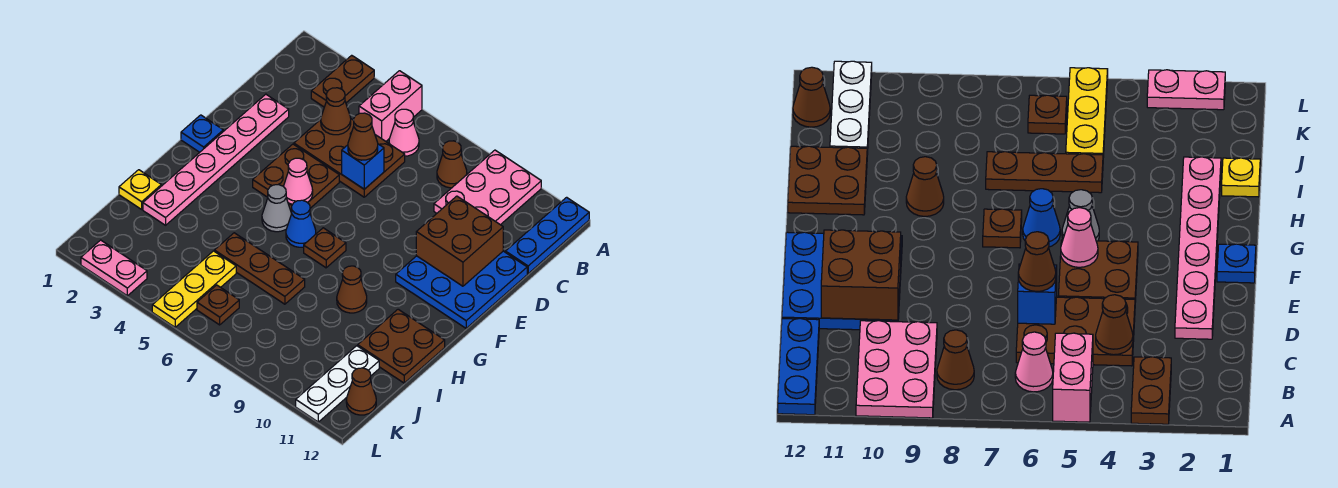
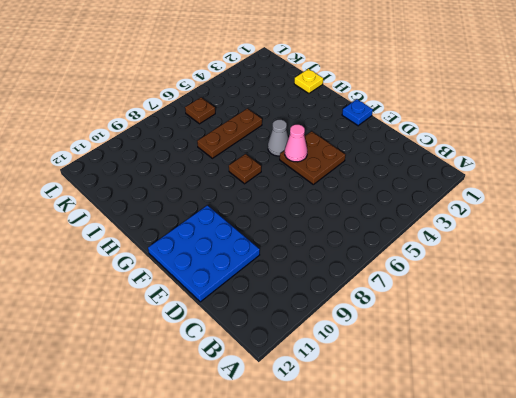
none -> brown plate A3:B3 level 1
none -> pink brick A5:B5 level 1
none -> pink plate A9:C10 level 1

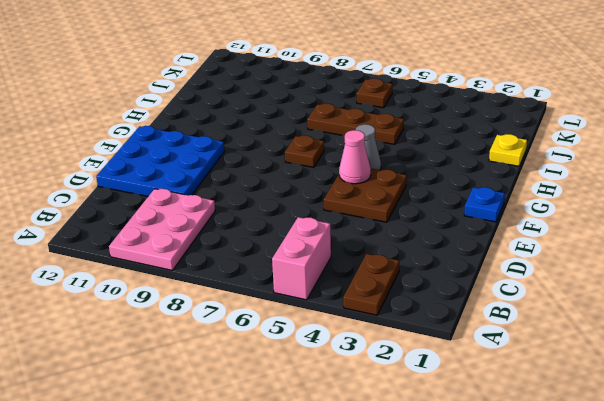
none -> blue plate A12:C12 level 1
none -> pink cone B6 level 1
none -> brown cone B8 level 1

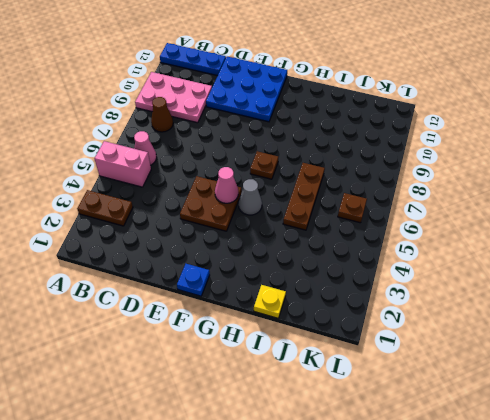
none -> brown plate C4:D6 level 1
none -> pink plate D2:I2 level 1
none -> blue cone G6 level 1

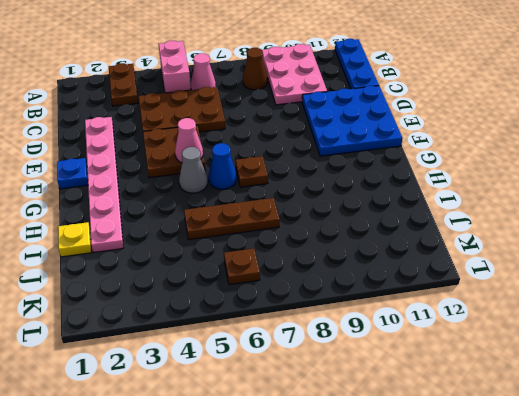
none -> brown cone H9 level 1
none -> brown plate H11:I12 level 1
none -> yellow plate J5:L5 level 1

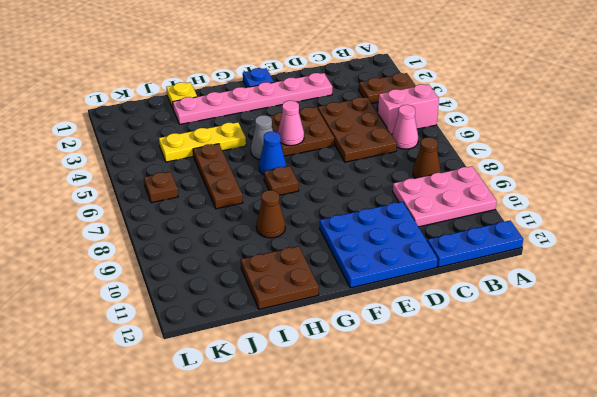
yellow plate H4:J4 level 1 -> yellow plate J5:L5 level 1
none -> white plate J11:L11 level 1
none -> brown cone K12 level 1
none -> pink plate L2:L3 level 1

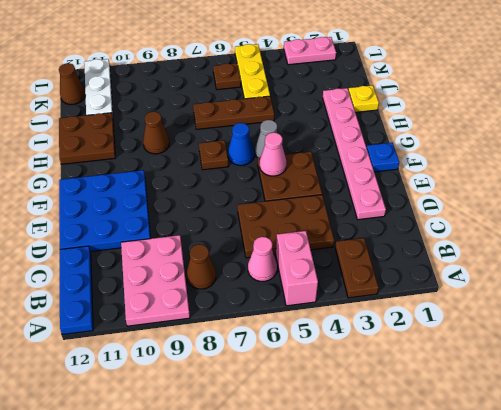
none -> brown cone C4 level 2
none -> blue brick D6 level 2
none -> brown brick D10:E11 level 2

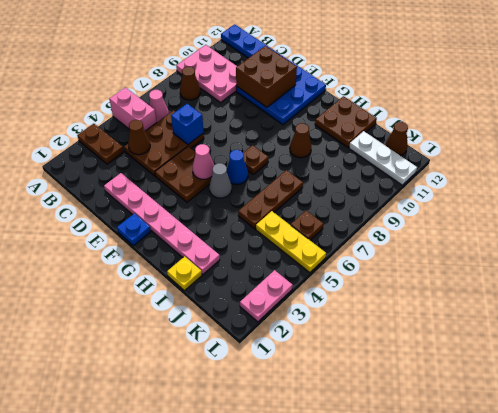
none -> brown cone D6 level 3

